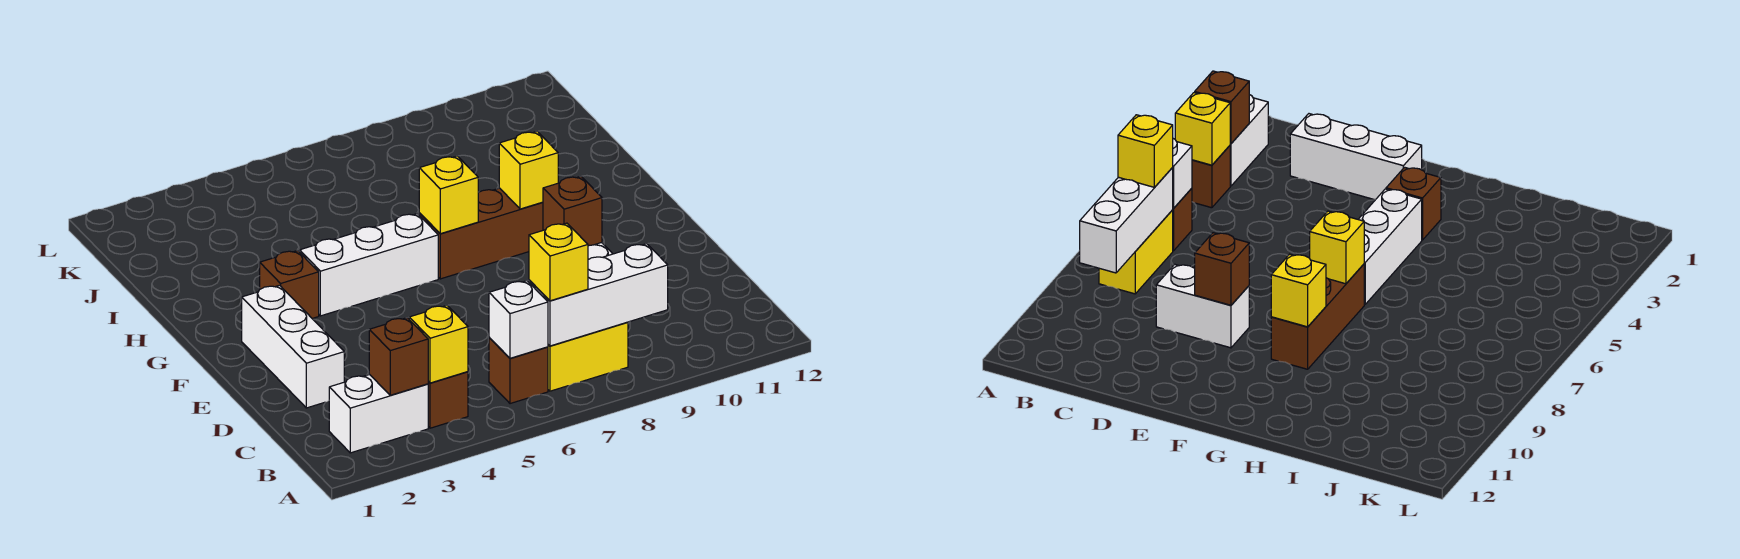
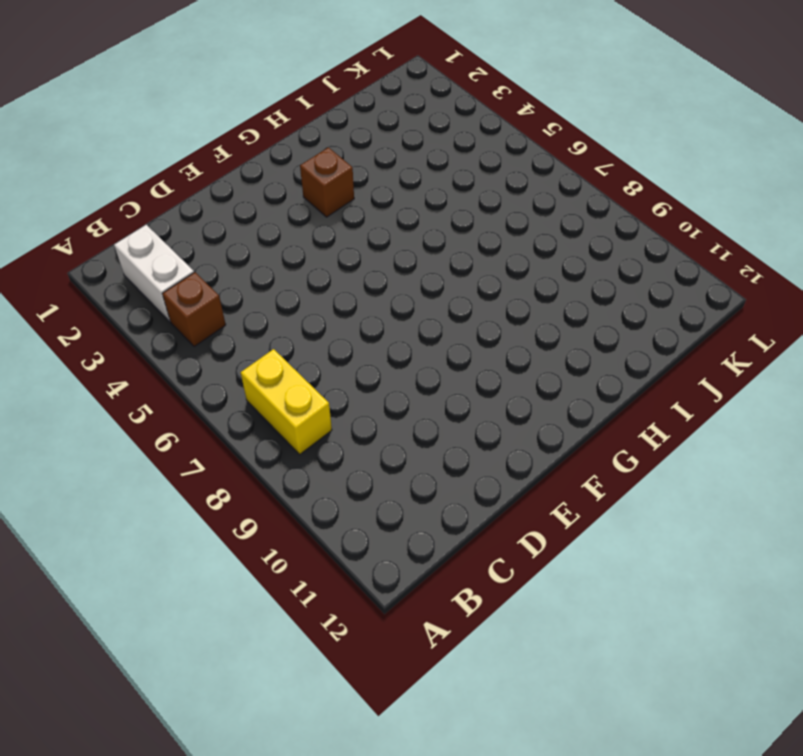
none -> brown brick B6 level 1
none -> white brick D2:F2 level 1
none -> white brick D9:E9 level 1

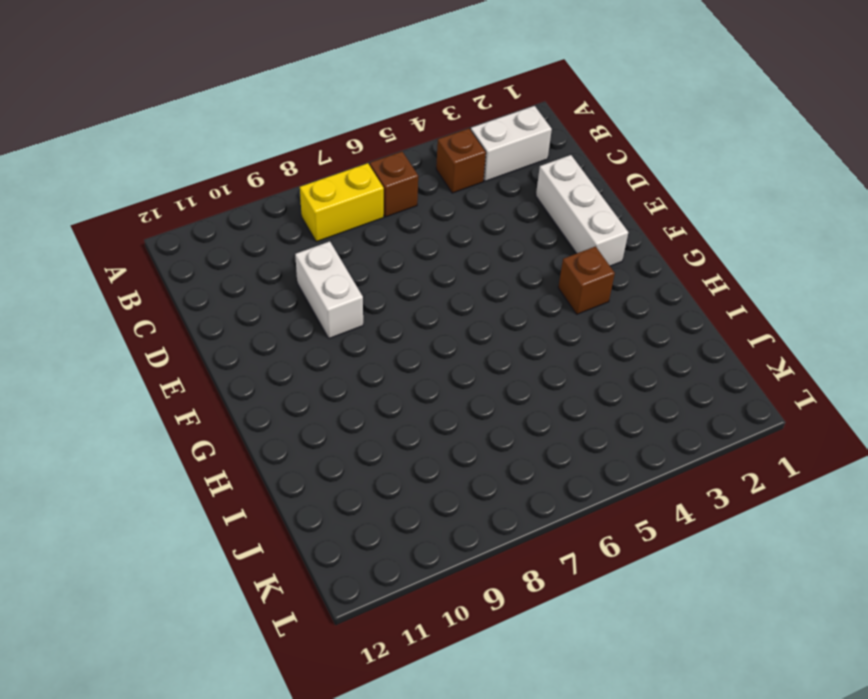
none -> white brick G4:G6 level 1
none -> brown brick G7:G9 level 1
none -> brown brick B3 level 2

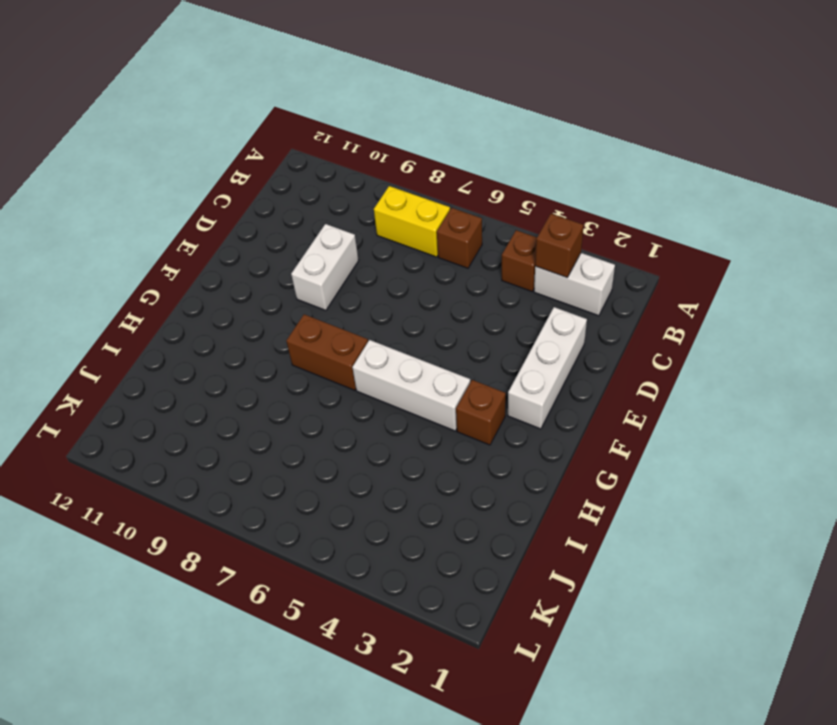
brown brick G7:G8 level 1 -> brown brick G7:G9 level 1
none -> yellow brick B4 level 2
none -> white brick B6 level 2
none -> white brick B7:B9 level 2

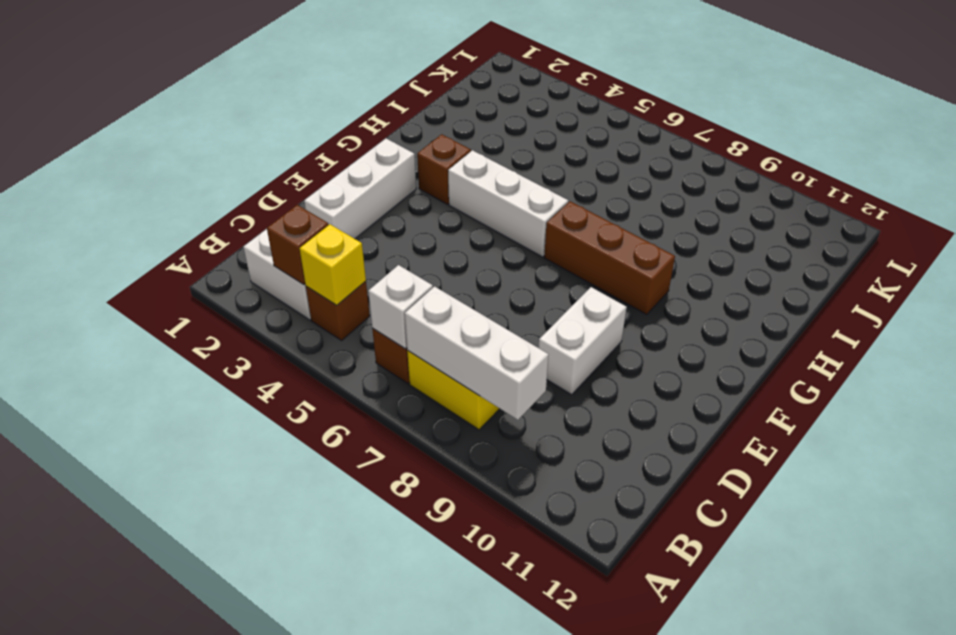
none -> brown brick E9 level 2
none -> yellow brick G7 level 2
none -> yellow brick G9 level 2

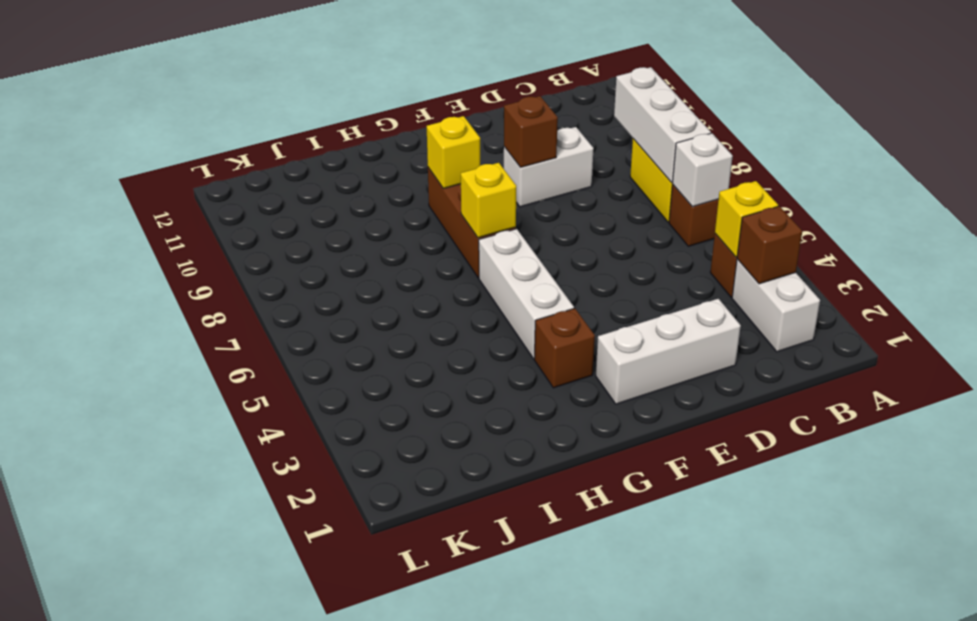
none -> yellow brick B7 level 3

